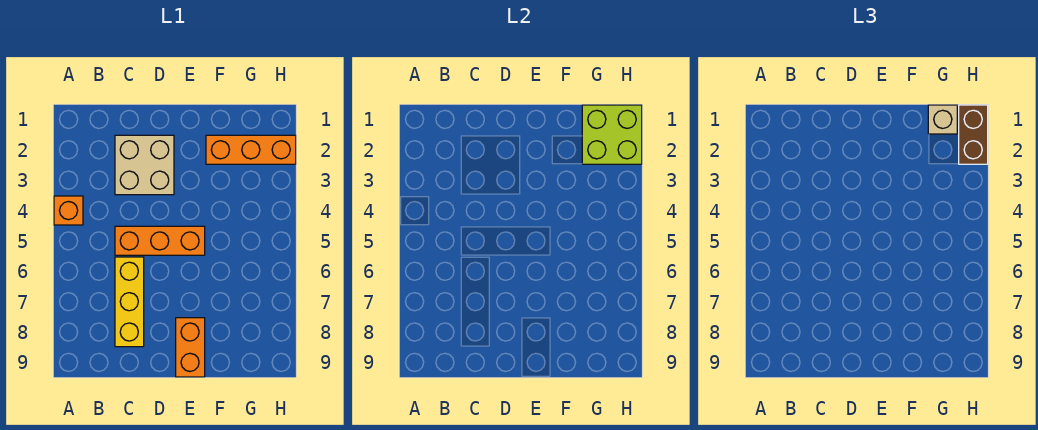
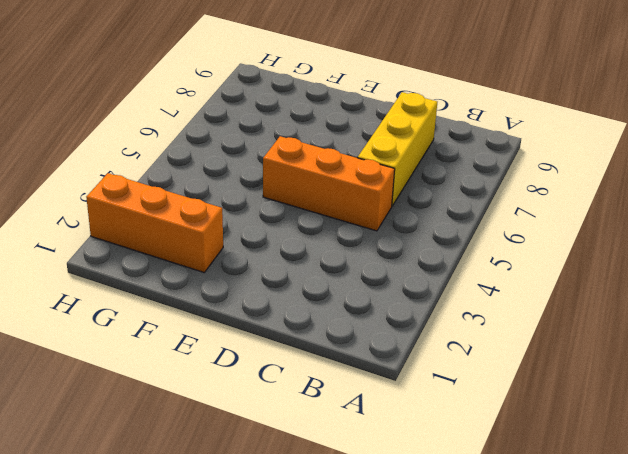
none -> orange brick A4 level 1
none -> tan brick C2:D3 level 1

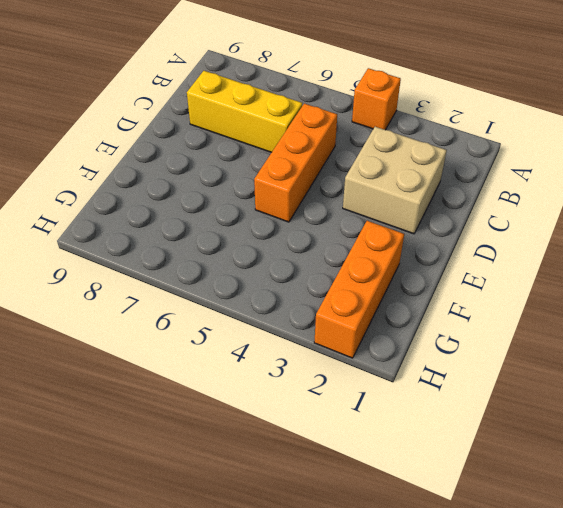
none -> orange brick E8:E9 level 1
none -> lime brick G1:H2 level 2

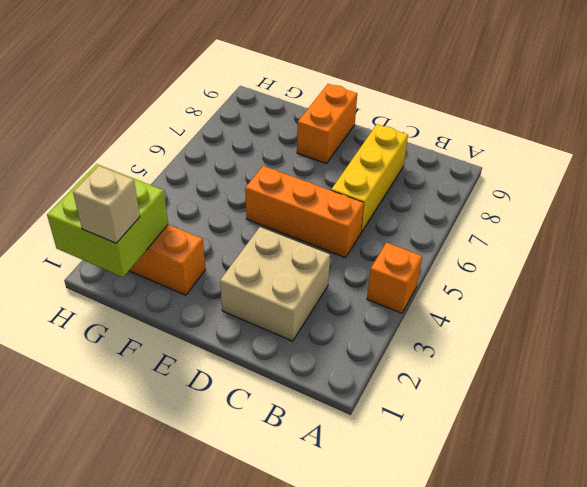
none -> brown brick H1:H2 level 3

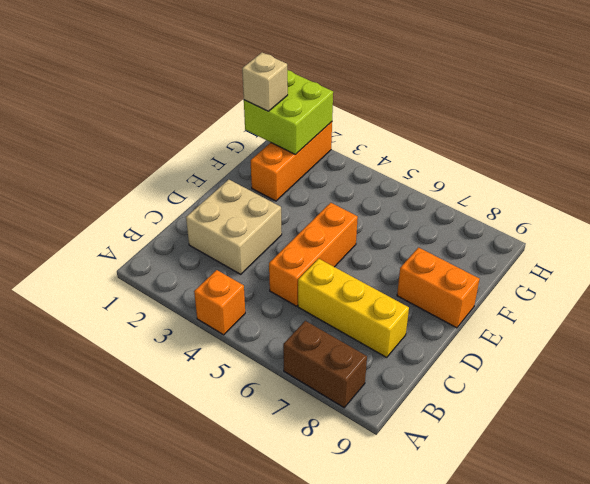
brown brick A7:A8 level 1 -> brown brick H1:H2 level 3

